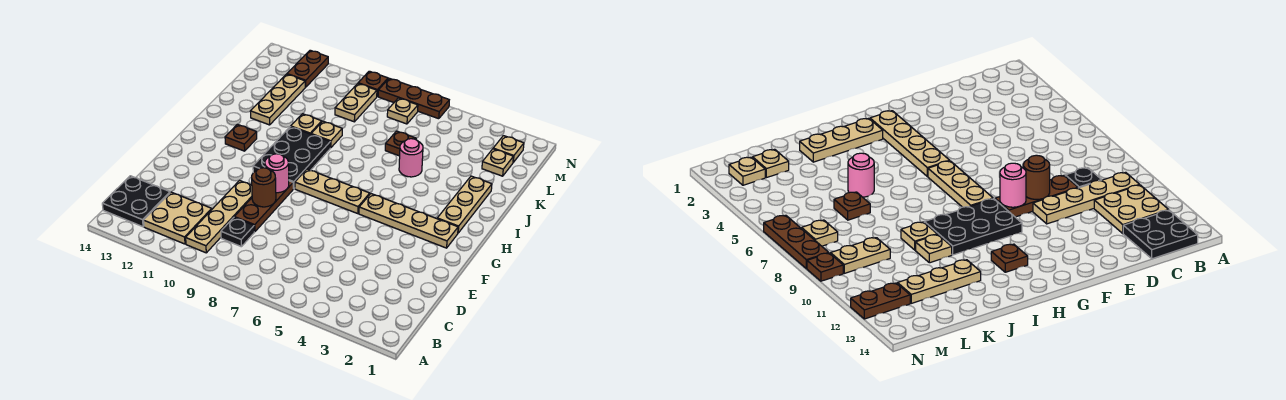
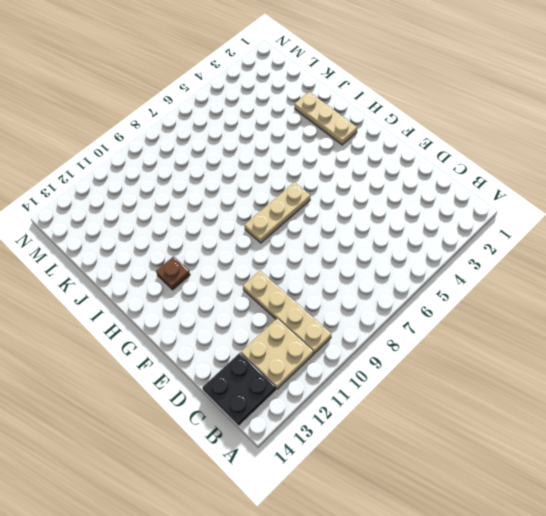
none -> black plate C9 level 1
none -> brown plate D9:F9 level 1
none -> tan plate G2:G5 level 1

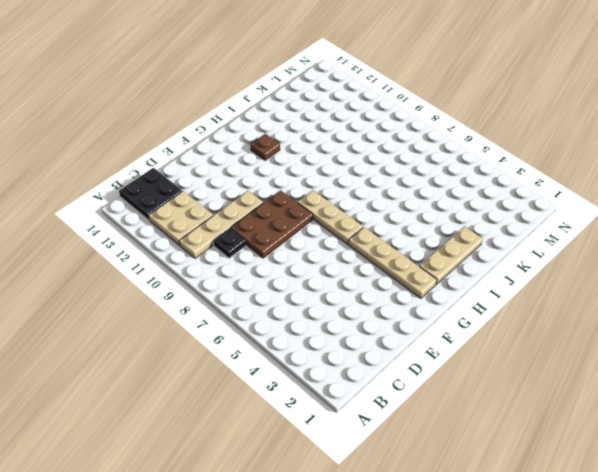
brown plate D8:F9 level 1 -> brown plate D9:F9 level 1
none -> black plate G9:I10 level 1
none -> pink round brick J5 level 1
none -> tan plate J9 level 1

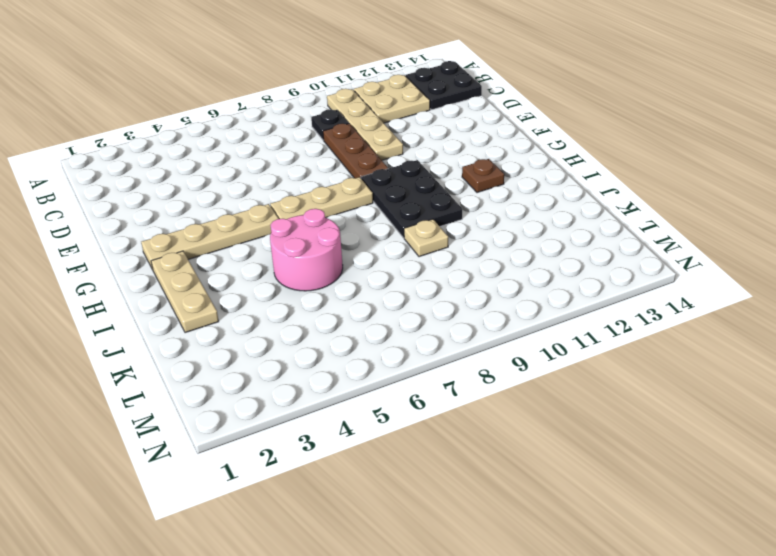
pink round brick I5:J6 level 1 -> pink round brick J5 level 1
none -> tan plate J10 level 1
none -> tan plate J12:L12 level 1
none -> brown plate K6 level 1

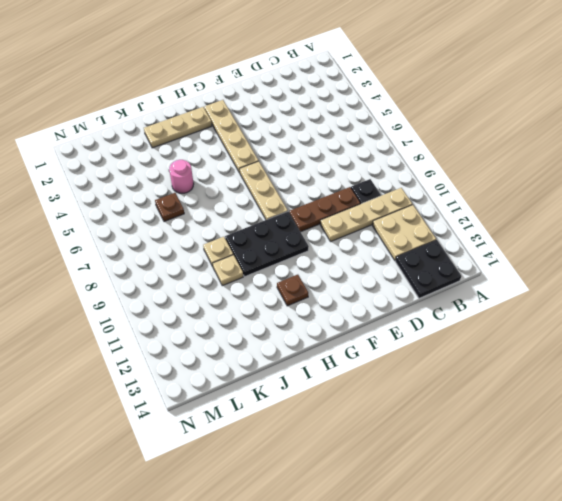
none -> tan plate J12:L12 level 1
none -> tan plate L2 level 1
none -> tan plate L9:M9 level 1

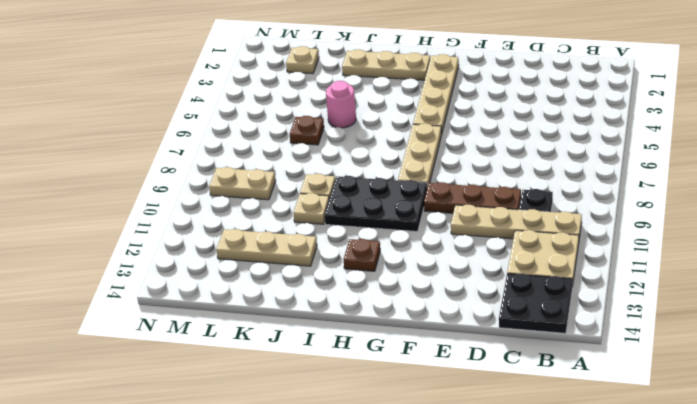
none -> tan plate M2 level 1
none -> tan plate M7 level 1
none -> brown plate M12:N12 level 1

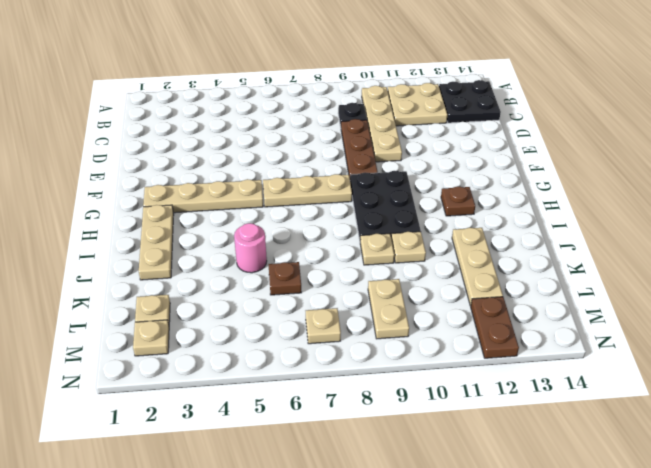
none -> brown plate N6:N8 level 1
none -> brown plate N9 level 1
none -> brown round brick E9 level 2

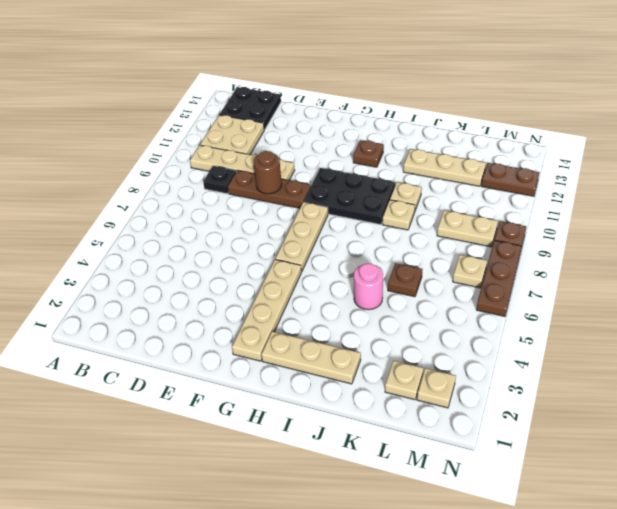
none -> pink round brick F9 level 2

